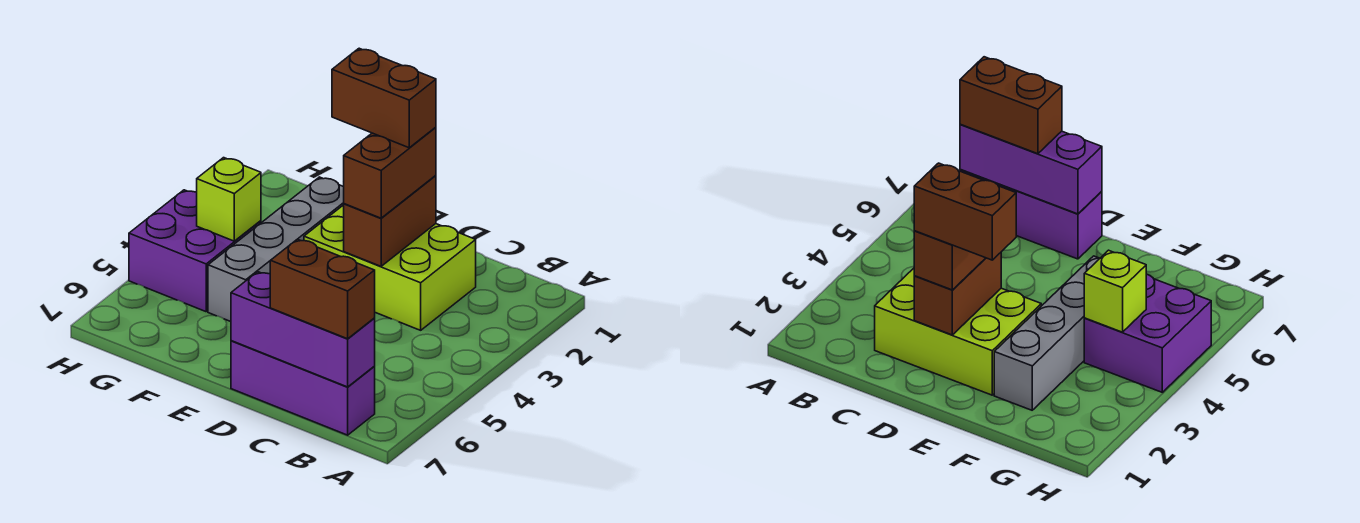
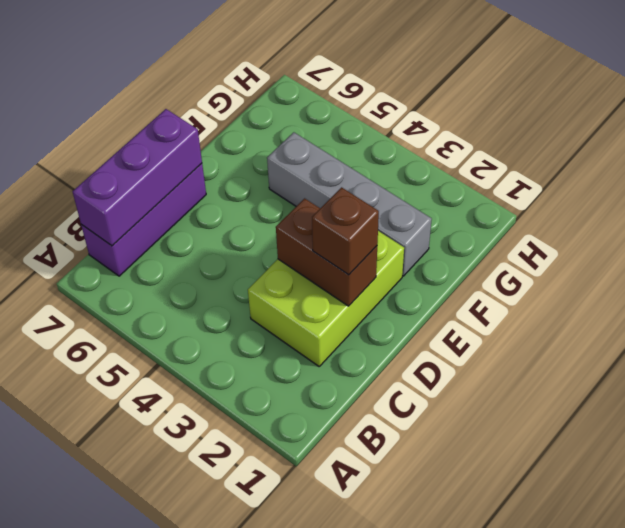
brown brick D2 level 3 -> brown brick D2:D3 level 3
none -> purple brick G4:H5 level 1
none -> lime brick G4 level 2

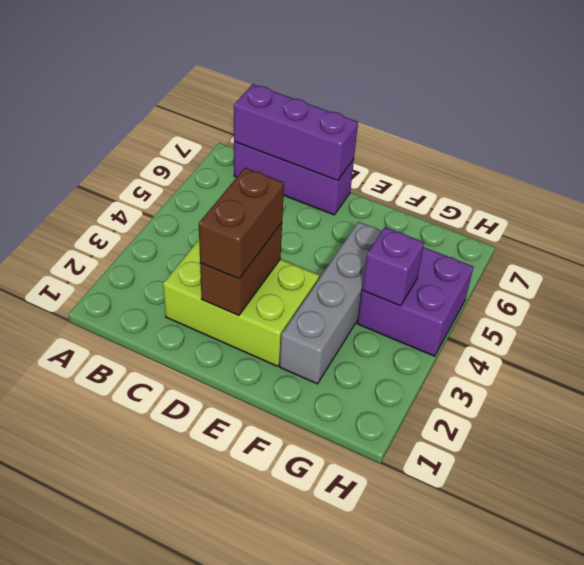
purple brick G4 level 2 -> lime brick G4 level 2
none -> brown brick B7:C7 level 3
none -> brown brick D2:E2 level 4

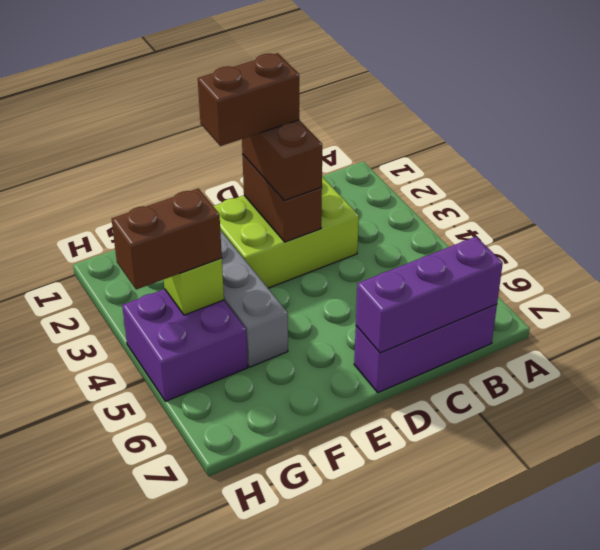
brown brick G4:H4 level 3 -> brown brick B7:C7 level 3

